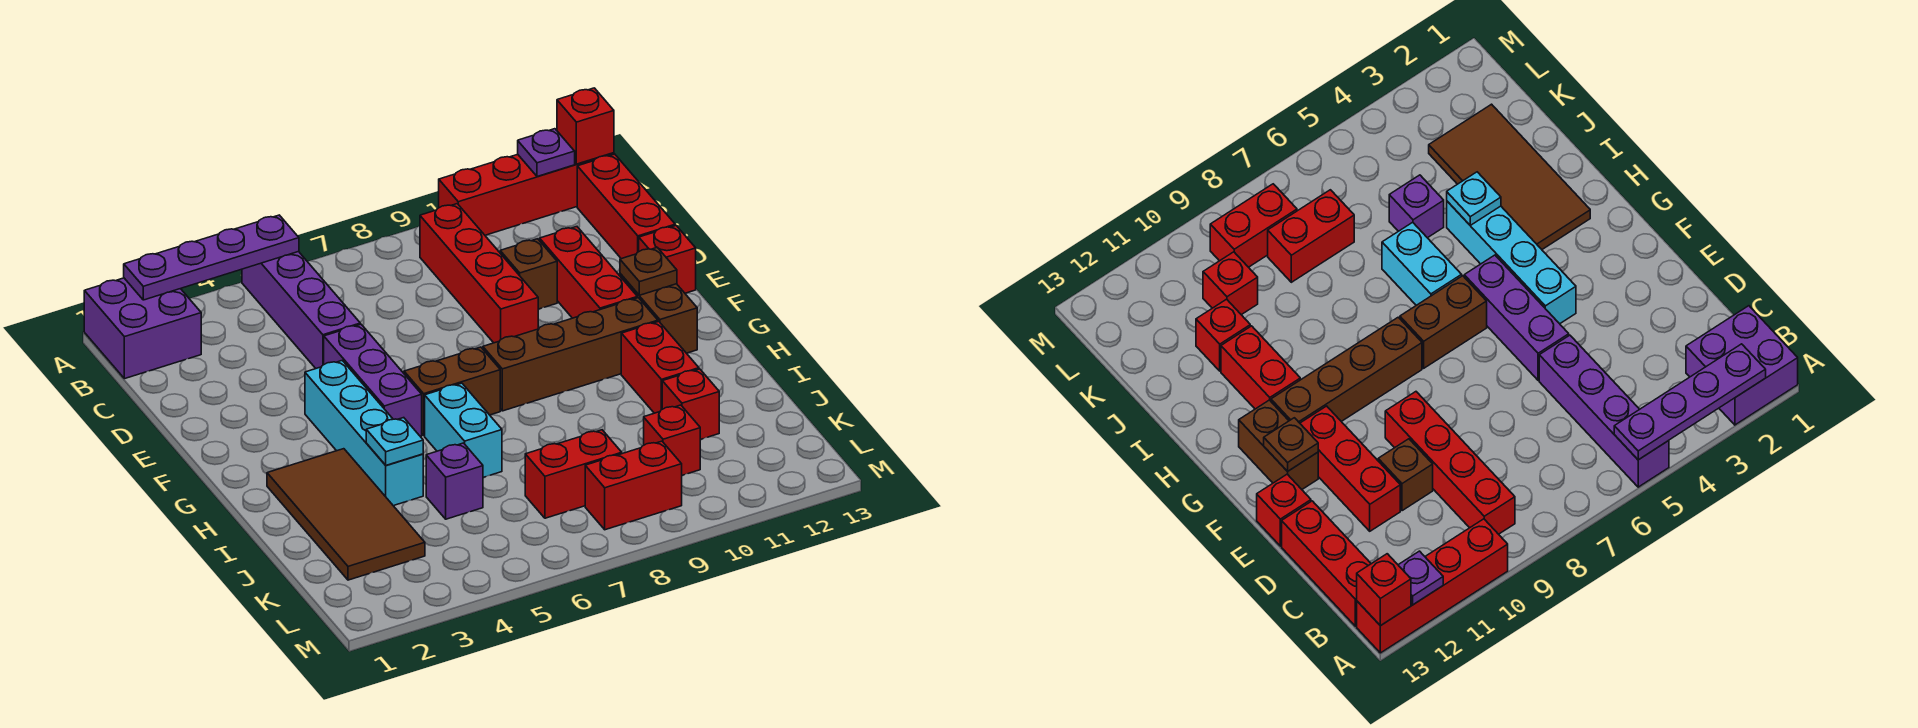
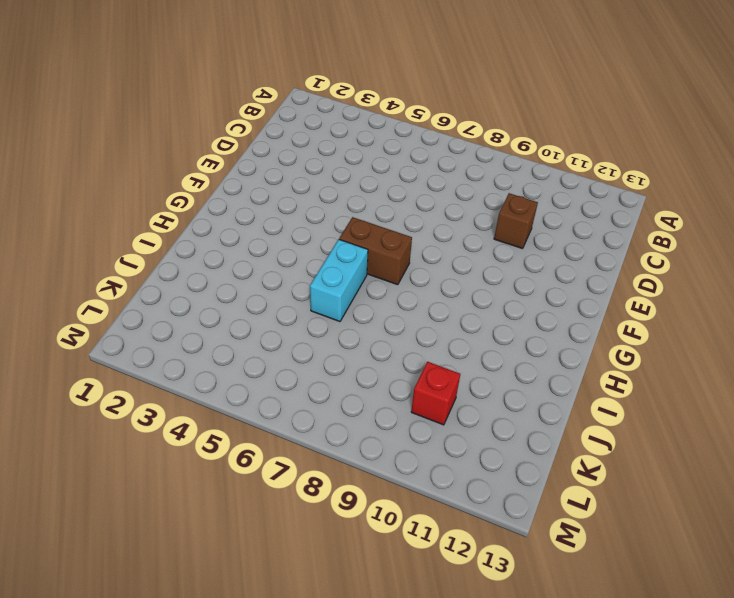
none -> purple brick A1:B2 level 1
none -> purple brick A5:D5 level 1
none -> red brick A10:A13 level 1

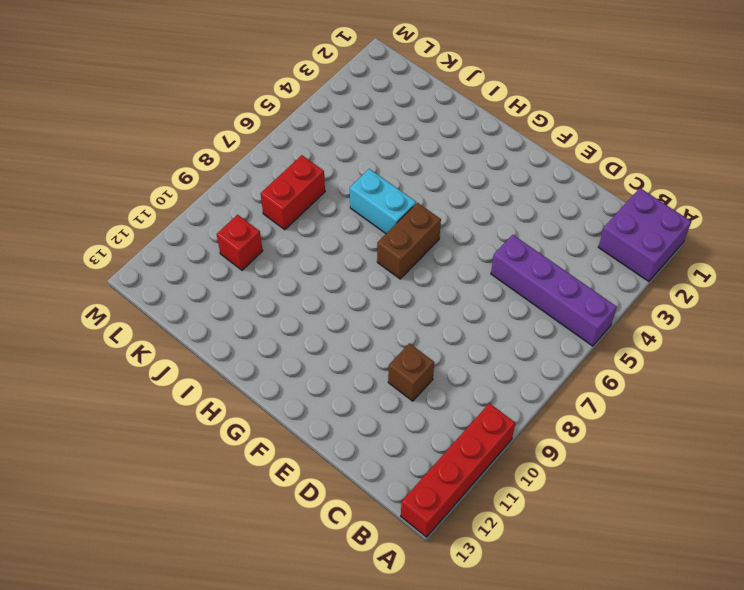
none -> red brick B9:E9 level 1
none -> red brick B13:D13 level 1
none -> red brick D11:F11 level 1

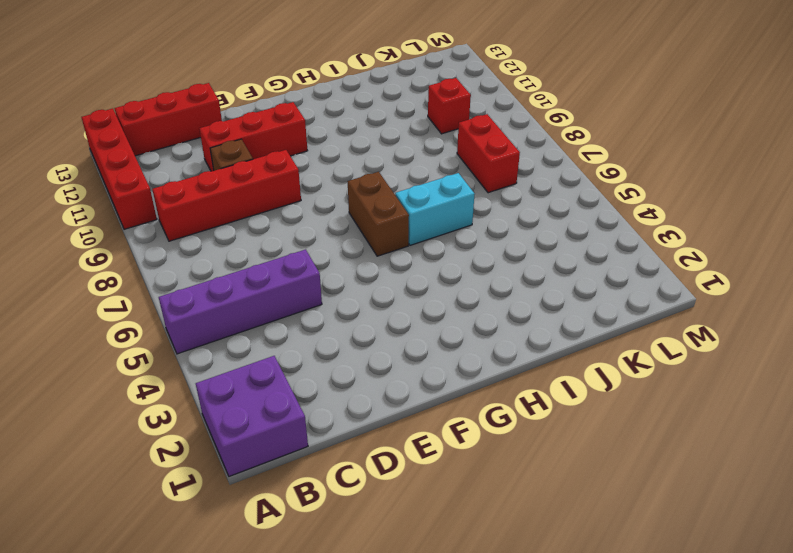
none -> purple brick E5:G5 level 1
none -> red brick E13 level 1
none -> cyan brick F4:I4 level 1

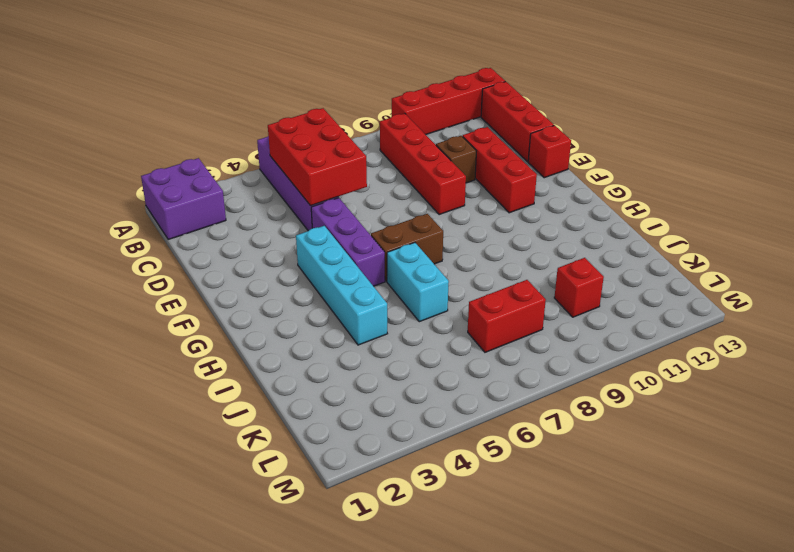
red brick B5:D6 level 2 -> none
none -> brown brick F12:G12 level 1
none -> brown brick G8:G11 level 1
none -> brown tile H2:K3 level 1

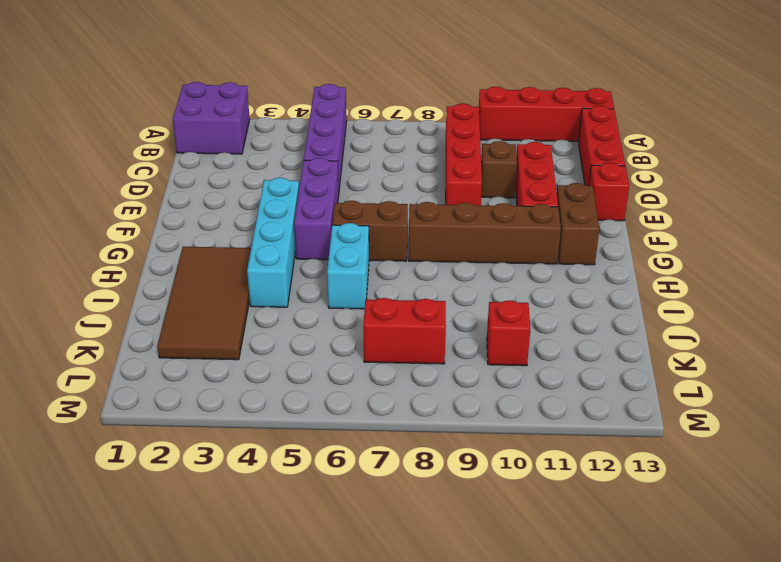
none -> red brick H11:I11 level 1
none -> purple brick J5 level 1
none -> red brick J11 level 1

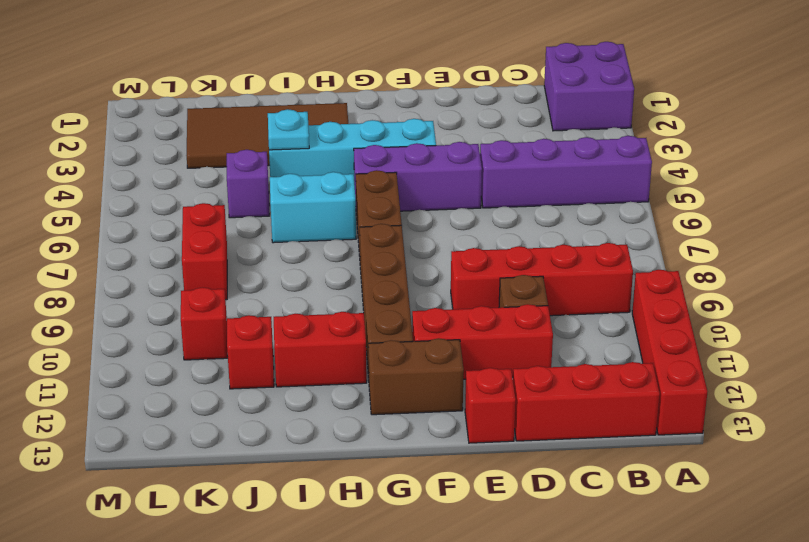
none -> red brick L8:L9 level 1
none -> purple plate A2:A5 level 2
none -> purple plate A12 level 2

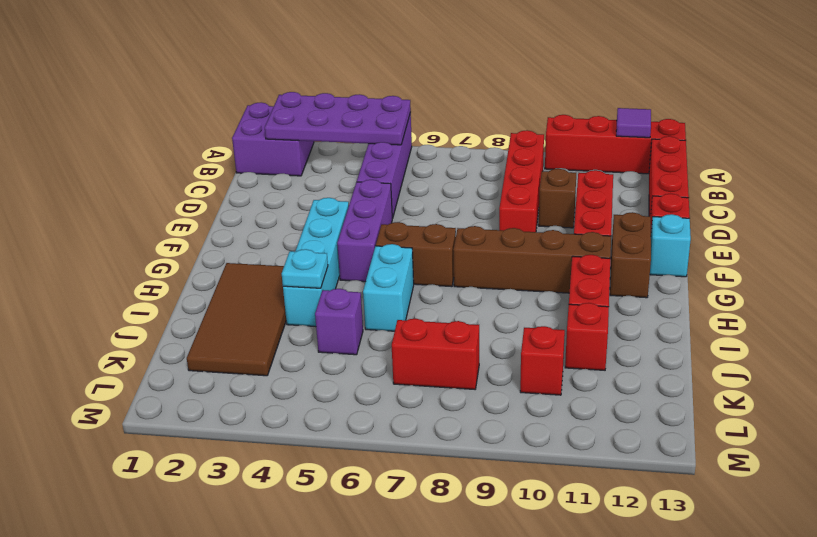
purple plate A2:B5 level 2 -> purple plate A2:A5 level 2
purple tile A12 level 2 -> purple plate A12 level 2
cyan brick F13 level 1 -> none
none -> red brick L8:L9 level 1
none -> red brick A13 level 2
none -> brown plate F12 level 2

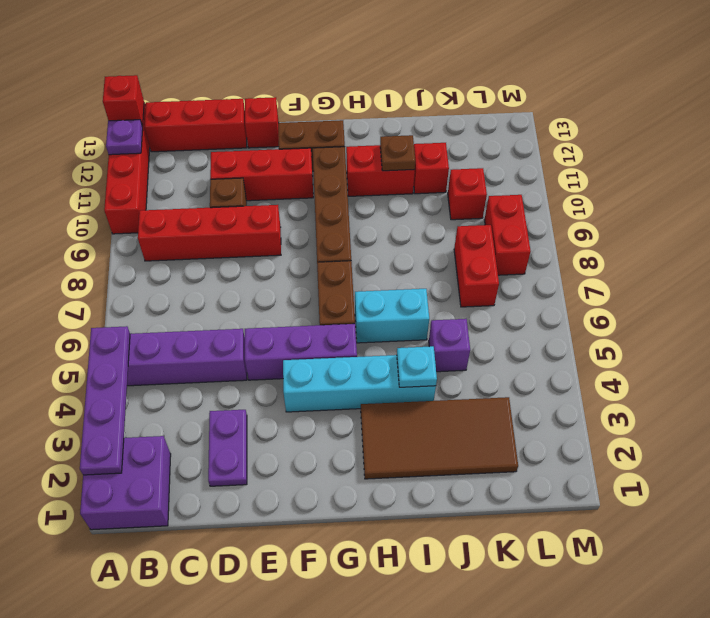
purple plate D2:D3 level 1 -> none
brown plate I11 level 2 -> brown plate F12 level 2

